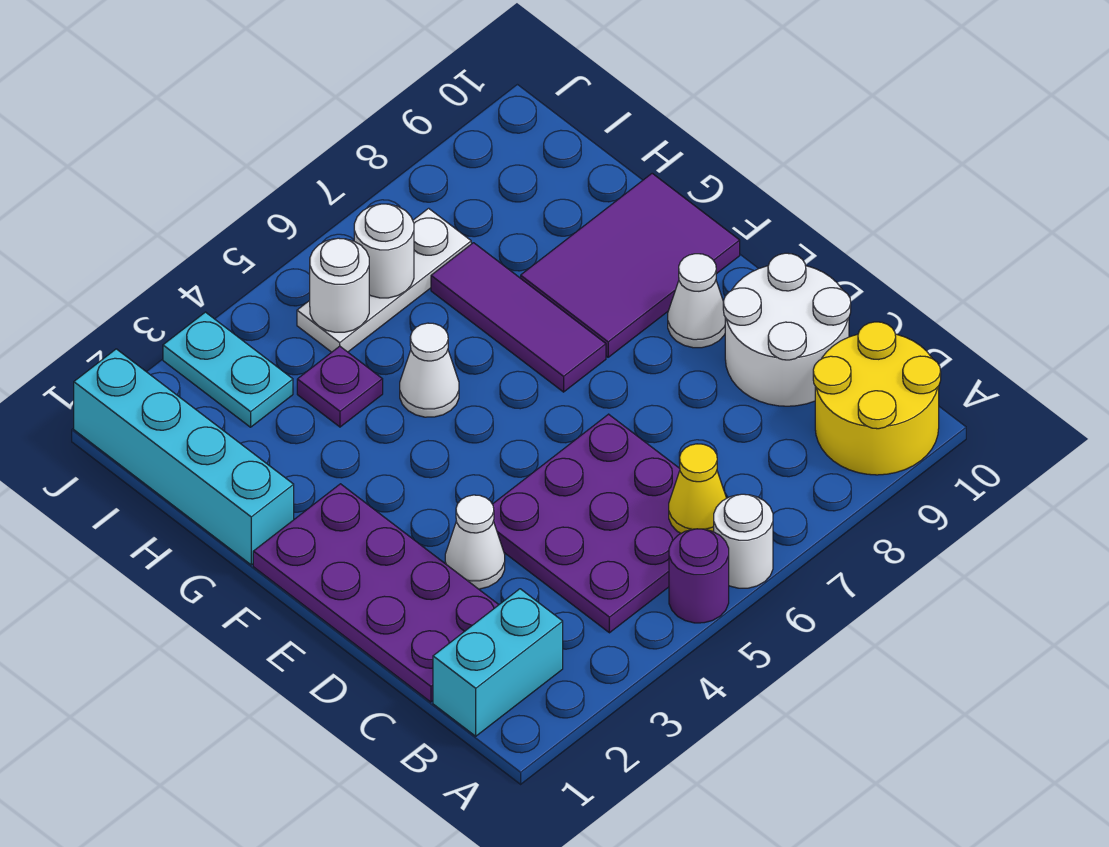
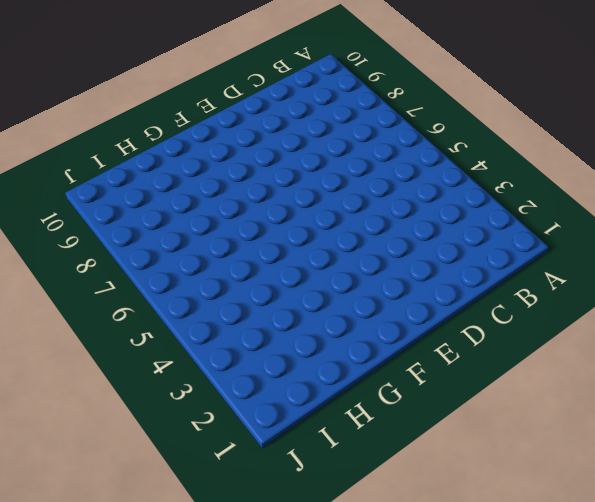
none -> purple round brick A5 level 1
none -> white round brick A6 level 1
none -> yellow round brick A9:B10 level 1

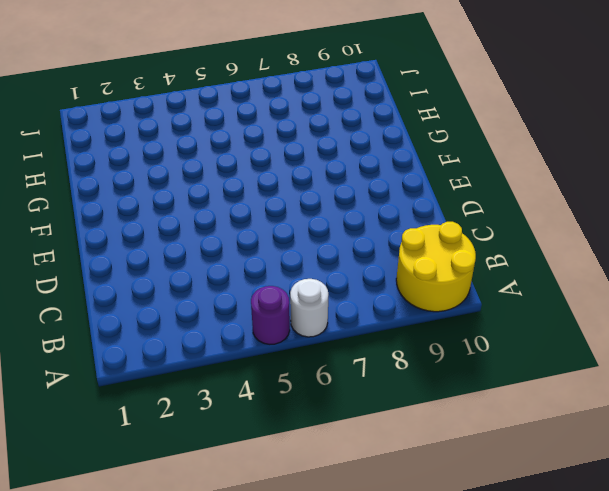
none -> cyan brick B1:B2 level 1
none -> purple plate B4:D6 level 1
none -> purple plate C1:F2 level 1

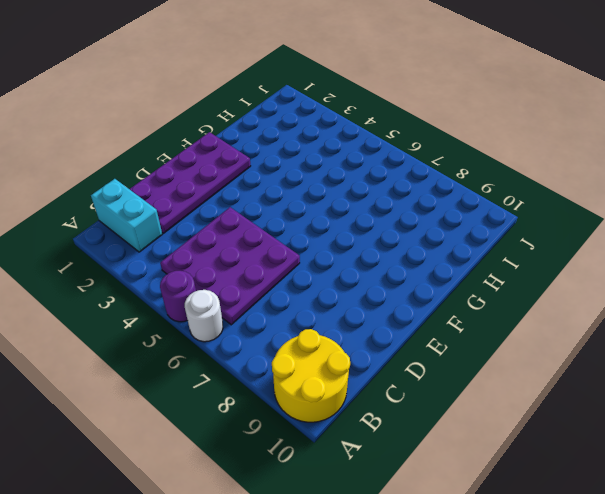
none -> white round brick C9:D10 level 1
none -> white cone D3 level 1
none -> white cone E9 level 1

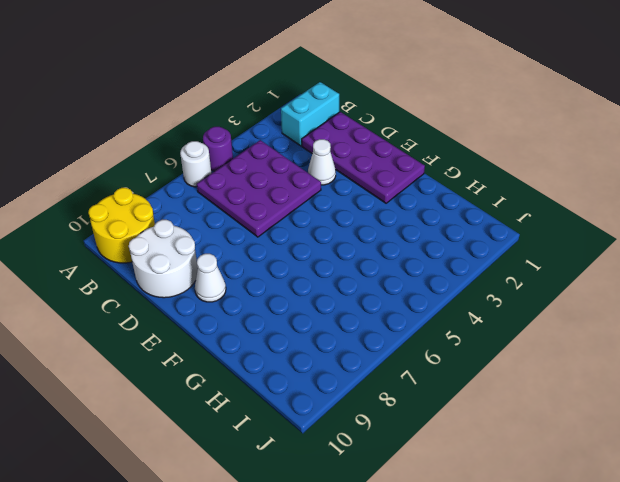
none -> purple tile F7:H7 level 1
none -> purple tile F8:G10 level 1
none -> cyan brick G1:J1 level 1

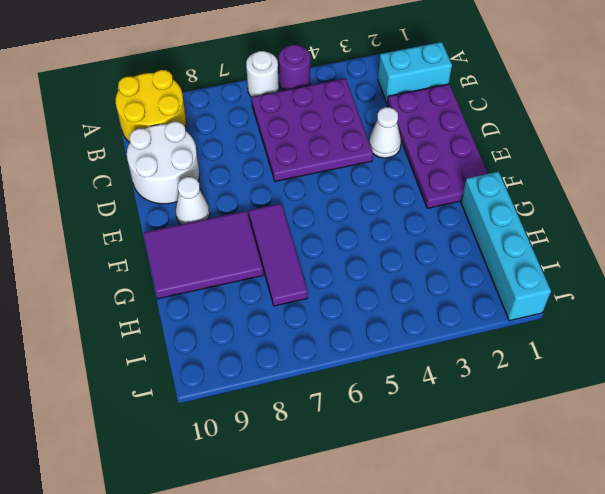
none -> white cone G5 level 1
none -> purple plate H4 level 1
none -> cyan plate I3:J3 level 1

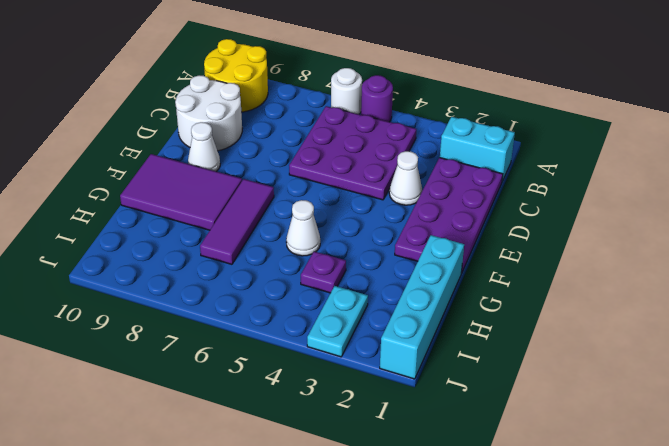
none -> white plate I5:I7 level 1
none -> yellow cone B6 level 2
none -> white round brick I5 level 2

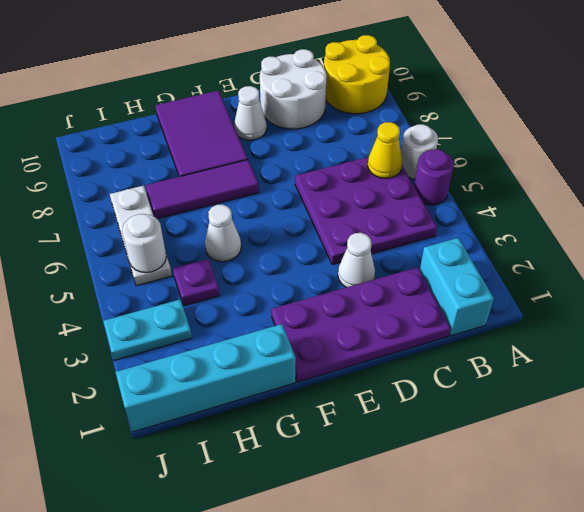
none -> white round brick I6 level 2

